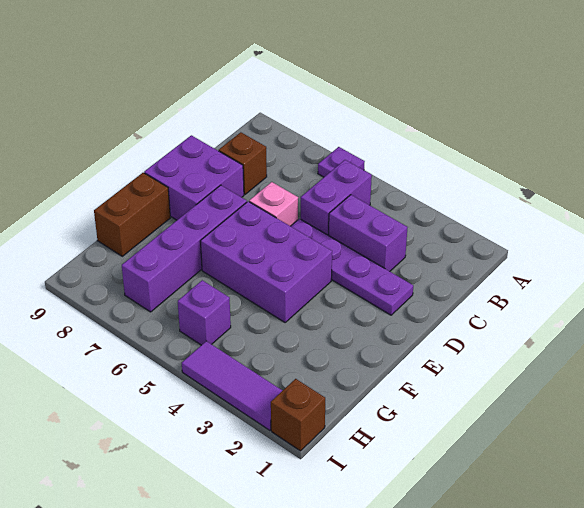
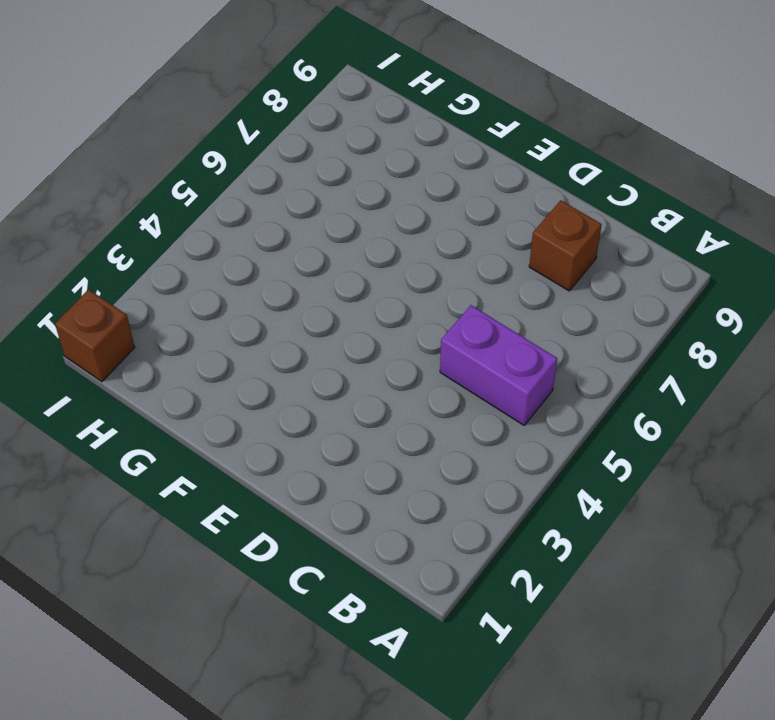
none -> purple plate A6 level 1
none -> purple brick C3:C4 level 1
none -> purple plate D2:D5 level 1

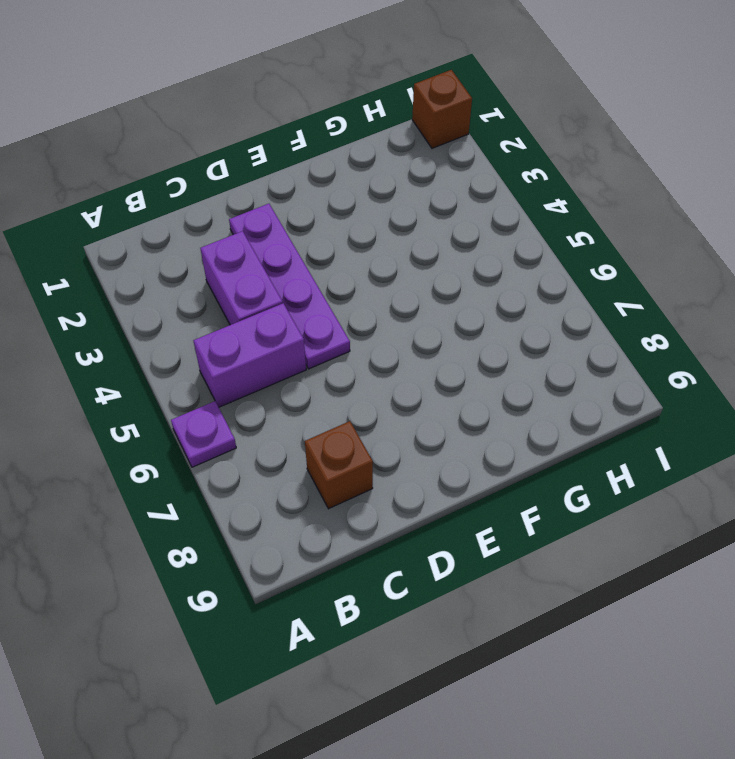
none -> pink brick D6 level 1
none -> purple brick D8:E9 level 1
none -> purple brick E4:F6 level 1

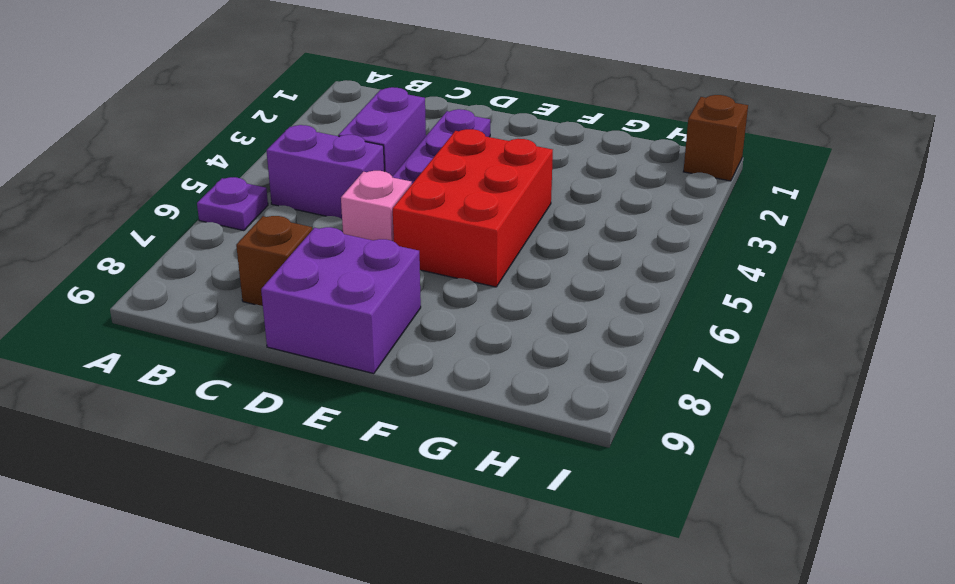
red brick E4:F6 level 1 -> purple brick E4:F6 level 1
none -> purple brick E7:H7 level 1
none -> brown brick F9:G9 level 1
none -> purple brick H5 level 1

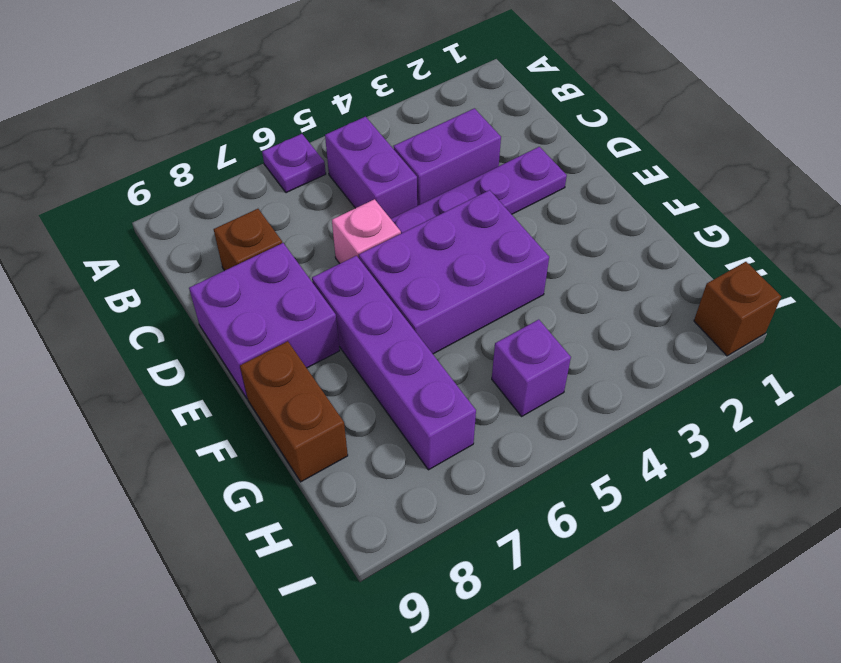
none -> purple tile I2:I4 level 1

